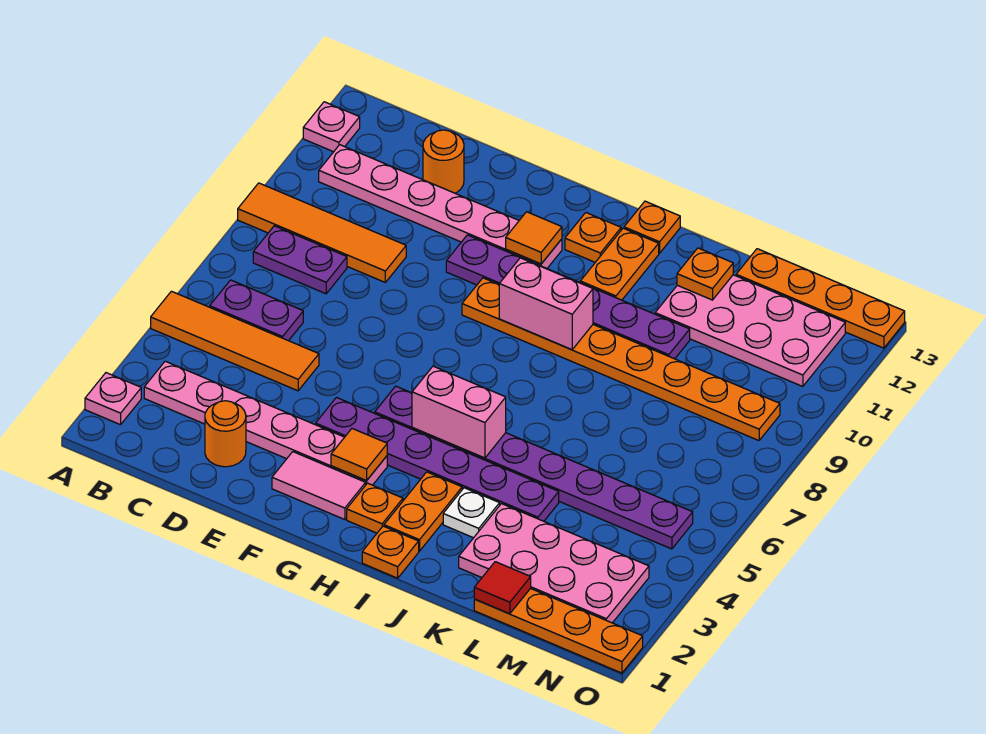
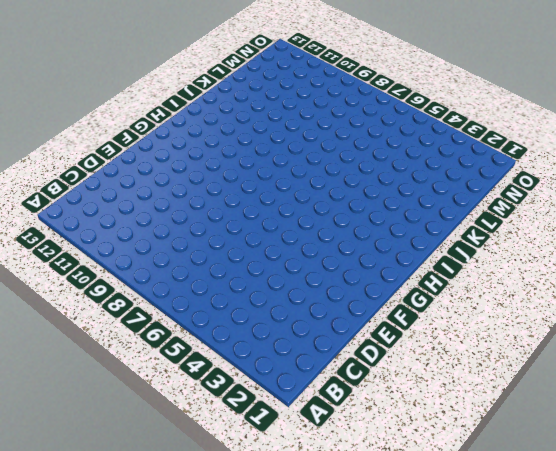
none -> pink plate A2 level 1
none -> orange tile A5:D5 level 1
none -> orange tile A9:D9 level 1
none -> pink plate A12 level 1

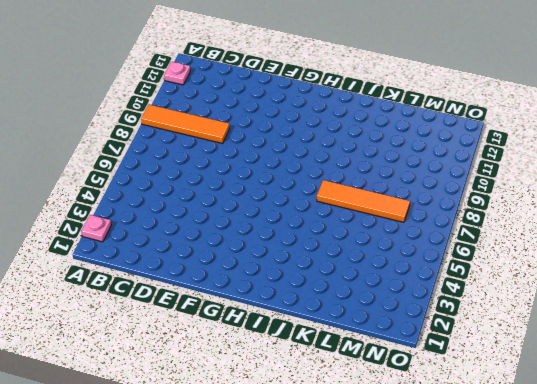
orange tile J7:M7 level 1 -> orange tile A5:D5 level 1
none -> pink plate B3:G3 level 1
none -> purple plate B6:C6 level 1
none -> purple plate B8:C8 level 1
none -> pink plate B11:G11 level 1

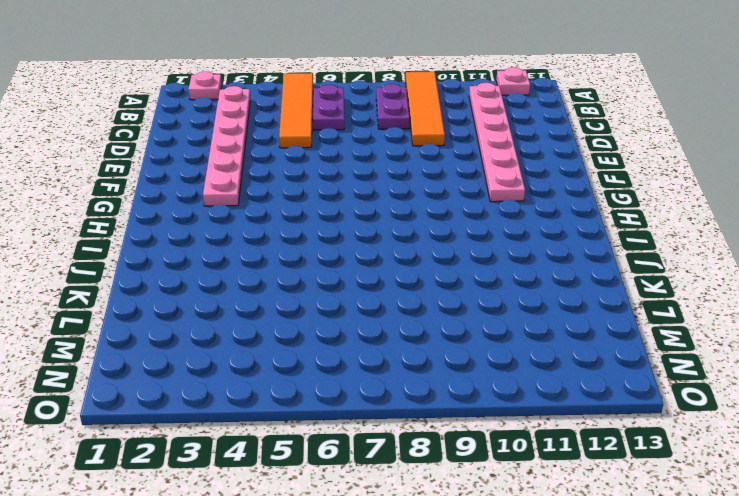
none -> orange round brick D2 level 1
none -> orange round brick D12 level 1
none -> pink tile F2:G2 level 1
none -> purple plate F4:K4 level 1

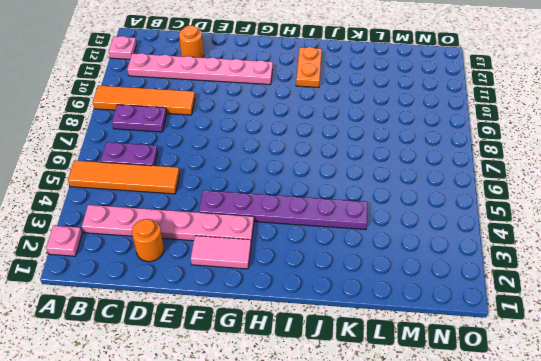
none -> purple plate F10:K10 level 1
none -> purple plate G5:N5 level 1
none -> orange plate G9:N9 level 1
none -> orange plate H2 level 1

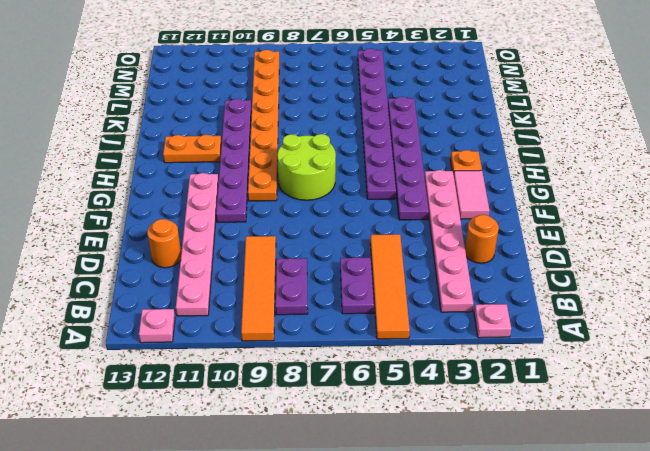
lime round brick G7:H8 level 1 -> none
none -> orange plate H12 level 1
none -> orange plate I1 level 1
none -> orange plate I2:I3 level 1
none -> orange plate I13 level 1

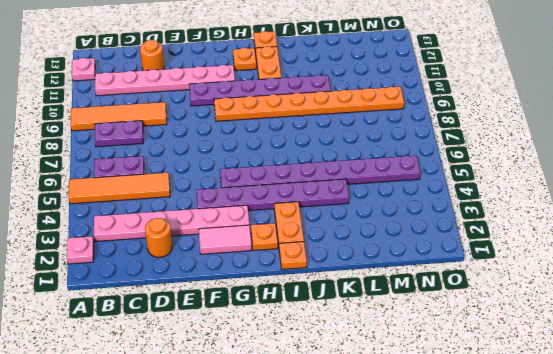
none -> white plate J3 level 1
none -> pink plate K2:N3 level 1
none -> pink plate K11:N12 level 1
none -> orange plate L1:O1 level 1

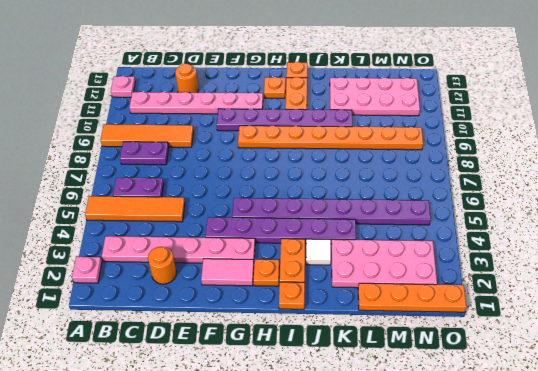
white tile J3 level 1 -> white plate J3 level 1
none -> orange plate L13:O13 level 1
none -> orange tile G3 level 2
none -> orange tile G11 level 2
none -> pink brick H5:I5 level 2

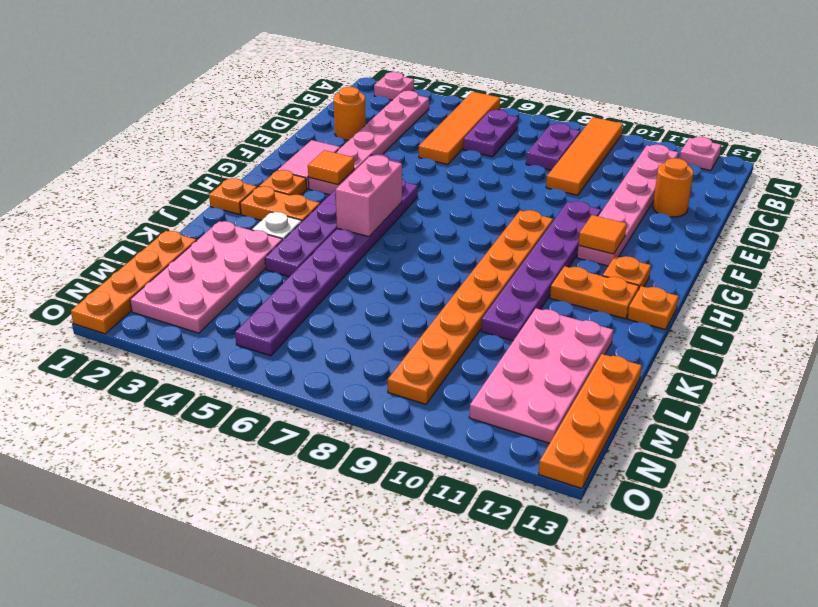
none -> pink brick H9:I9 level 2
none -> orange plate K12 level 2
none -> red tile L1 level 2

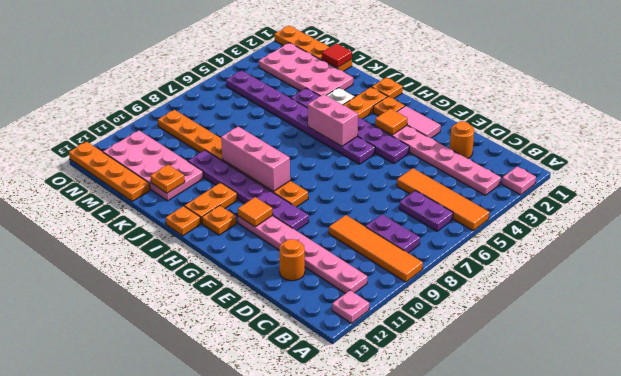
pink brick H9:J9 level 2 -> pink brick H9:I9 level 2

